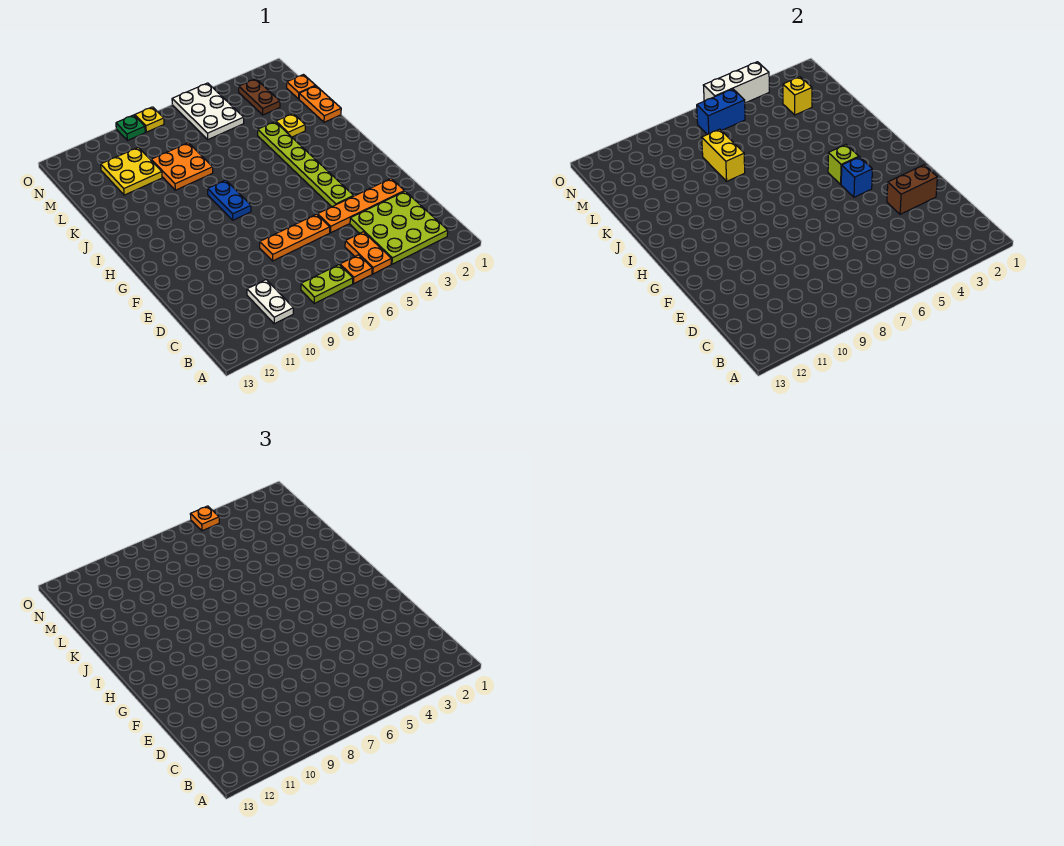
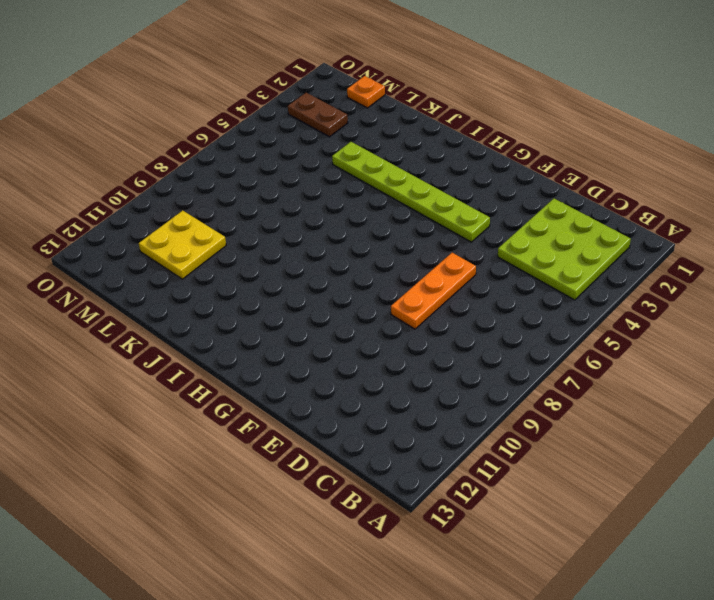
none -> orange plate B5:C5 level 1
none -> orange plate B6 level 1
none -> lime plate B7:B8 level 1

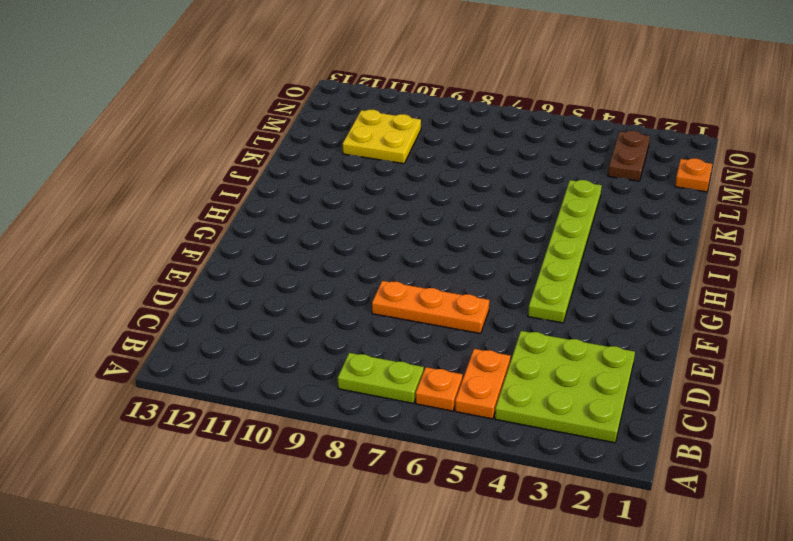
none -> white plate B10:C10 level 1
none -> orange plate E2:E5 level 1
none -> blue plate H8:I8 level 1

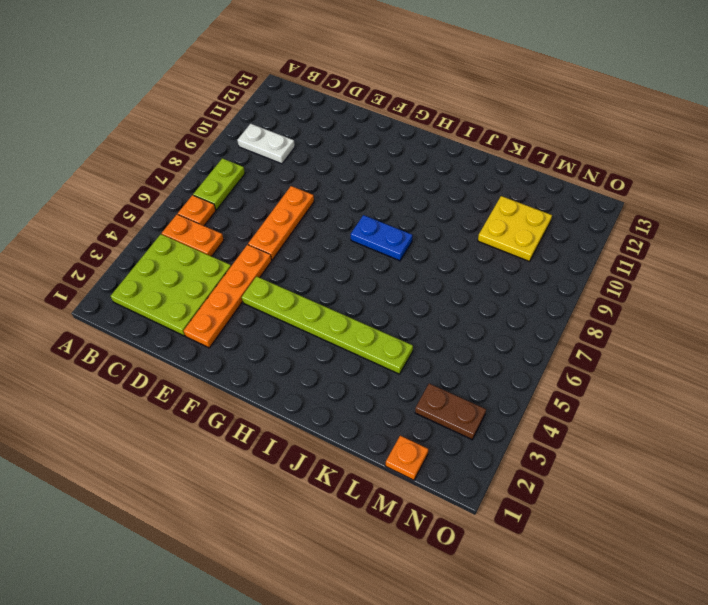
none -> orange plate K1:L1 level 1
none -> yellow plate K3 level 1
none -> orange plate K8:L9 level 1

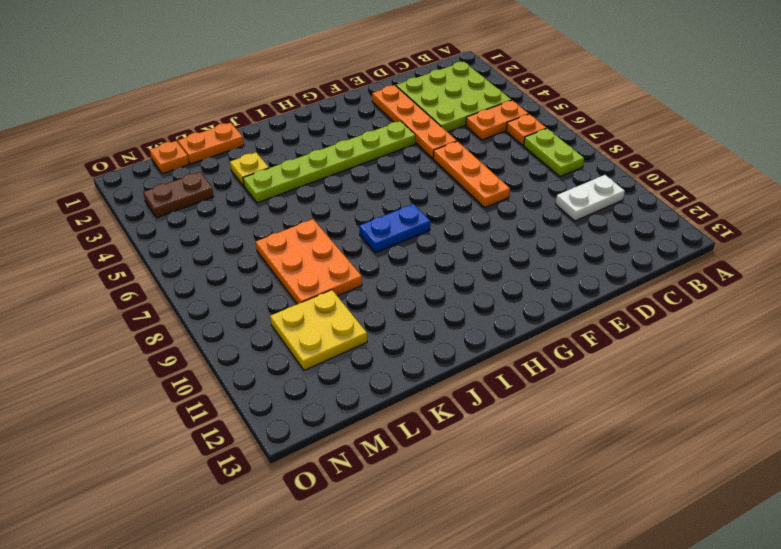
orange plate K7:L9 level 1 -> orange plate K8:L9 level 1
none -> white plate M5:O6 level 1
none -> yellow plate O8 level 1
none -> green plate O9 level 1

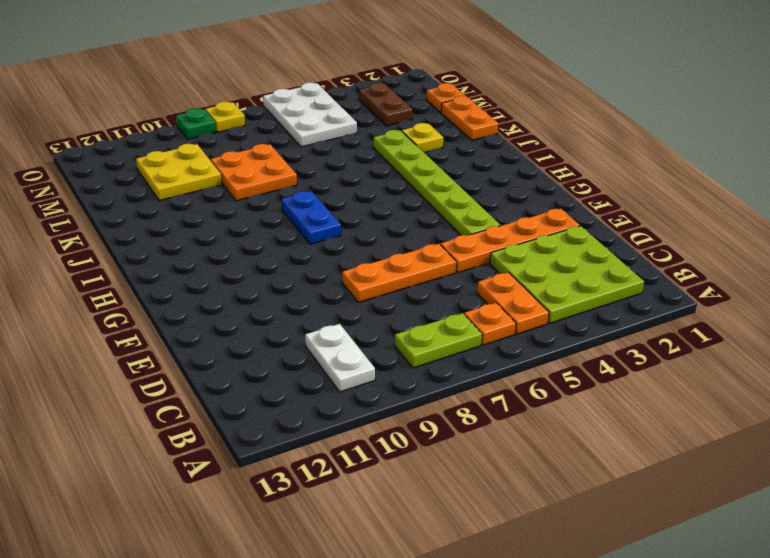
none -> brown brick E2:E3 level 2
none -> blue brick G4 level 2
none -> lime brick H4 level 2

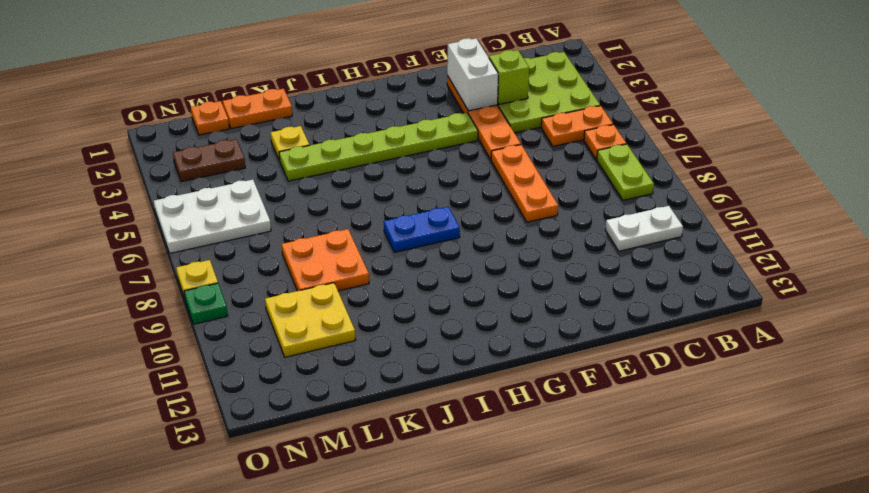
lime brick D3 level 2 -> lime brick H4 level 2
white brick E2:E3 level 2 -> brown brick E2:E3 level 2
none -> blue brick G4 level 2
none -> yellow brick K8:L8 level 2
none -> yellow brick M3 level 2

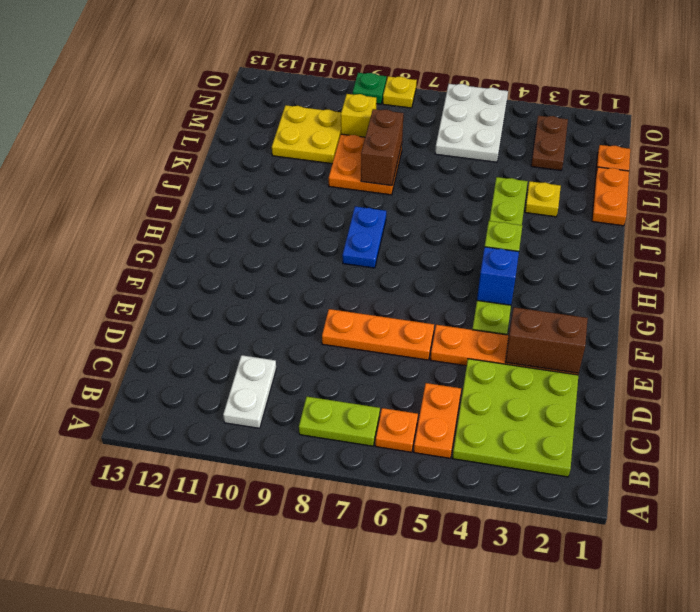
brown brick K8:L8 level 2 -> yellow brick K8:L8 level 2
yellow brick M9 level 1 -> yellow brick M3 level 2
none -> blue brick N6:N7 level 2
none -> white brick O4:O6 level 2
none -> orange plate O5 level 3

